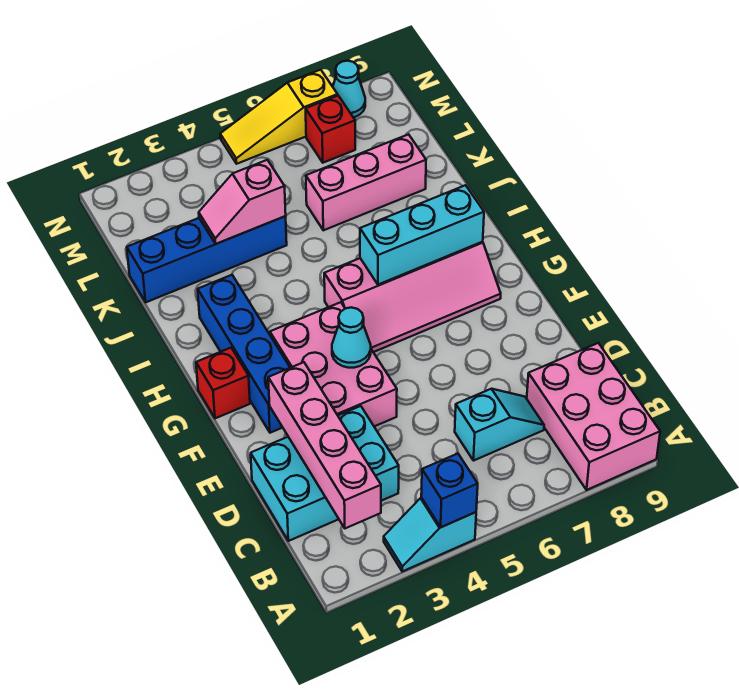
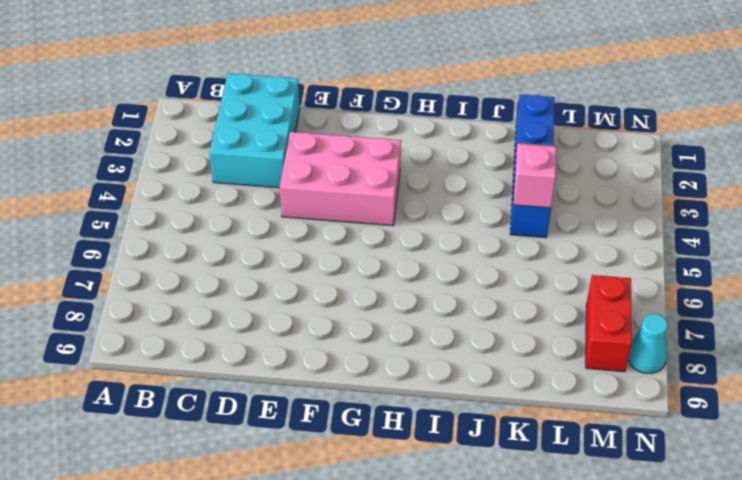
red brick M7:M8 level 1 -> red brick M7 level 1
none -> cyan slope A3:A4 level 1 top 4
none -> pink brick A8:C9 level 1
none -> cyan slope C6:C7 level 1 top 6

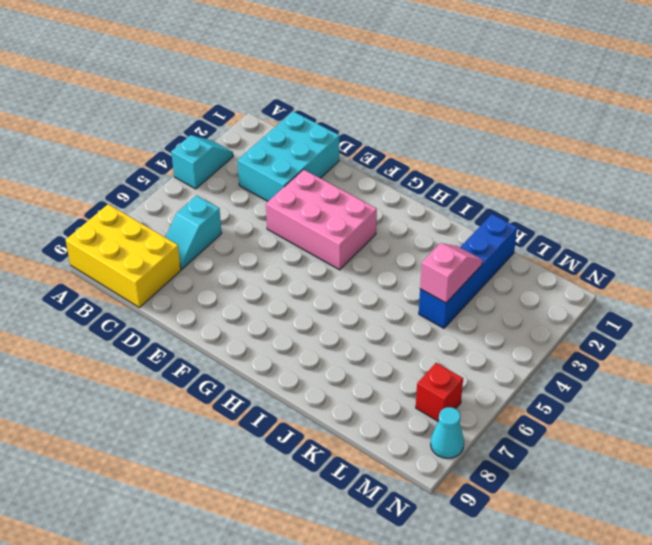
yellow brick A8:C9 level 1 -> pink brick A8:C9 level 1
none -> blue brick F2:I2 level 1
none -> red brick G1 level 1
none -> pink slope G5:H8 level 1 top H

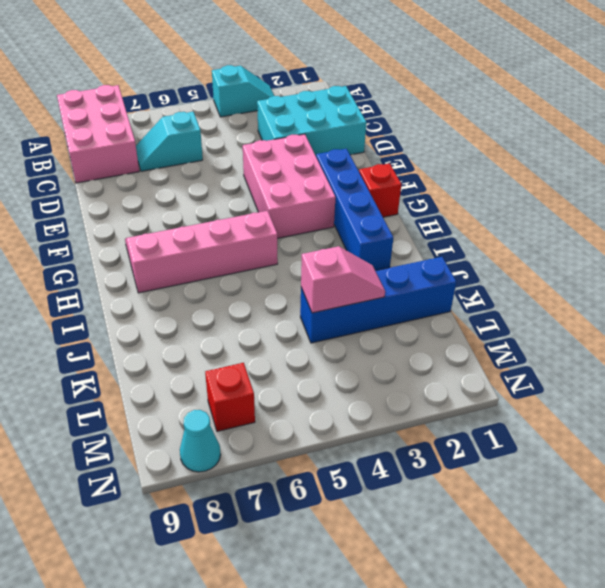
none -> pink brick K6:K8 level 1
none -> yellow slope N5:N7 level 1 top 7
none -> blue brick A4 level 2

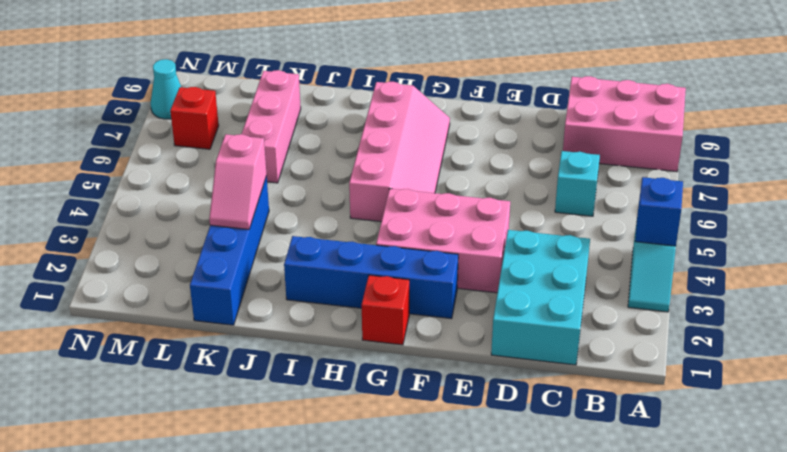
none -> yellow slope N5:N7 level 1 top 7
none -> pink brick B2:E2 level 2
none -> cyan cone F4 level 2

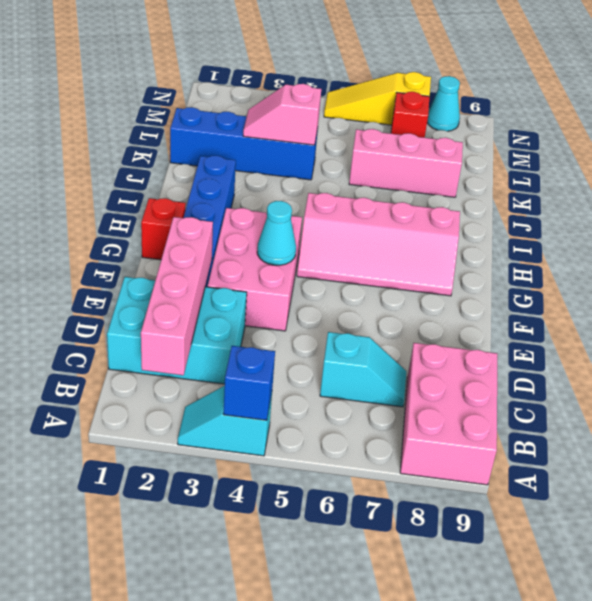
none -> cyan brick H6:H8 level 2

